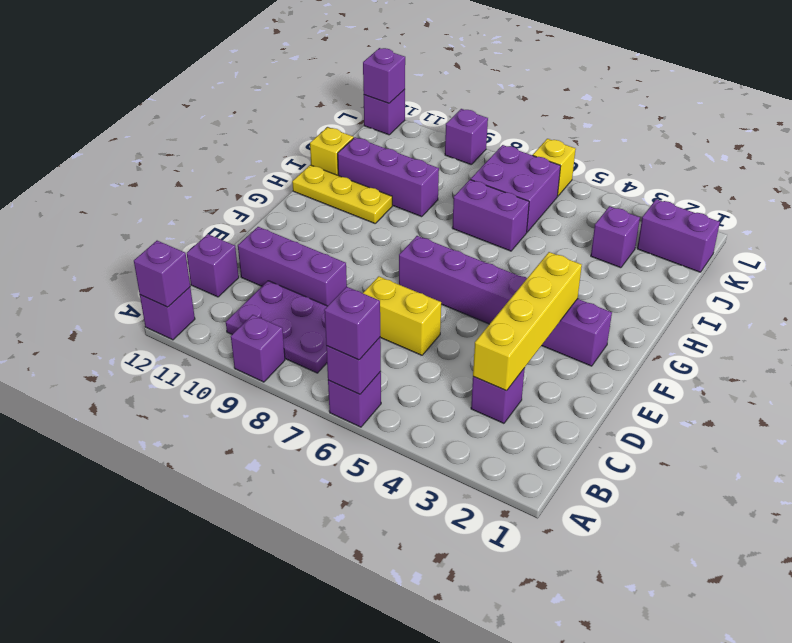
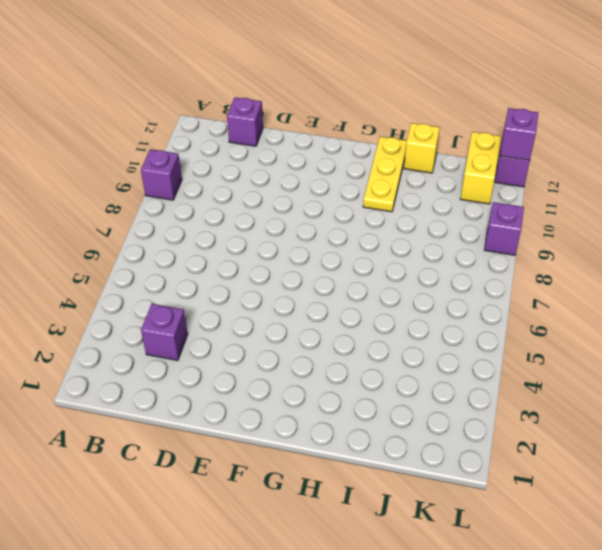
yellow brick K11:K12 level 1 -> yellow brick D6:D7 level 1
none -> purple brick A6 level 1
none -> purple brick A12 level 1
none -> purple plate B8:C10 level 1

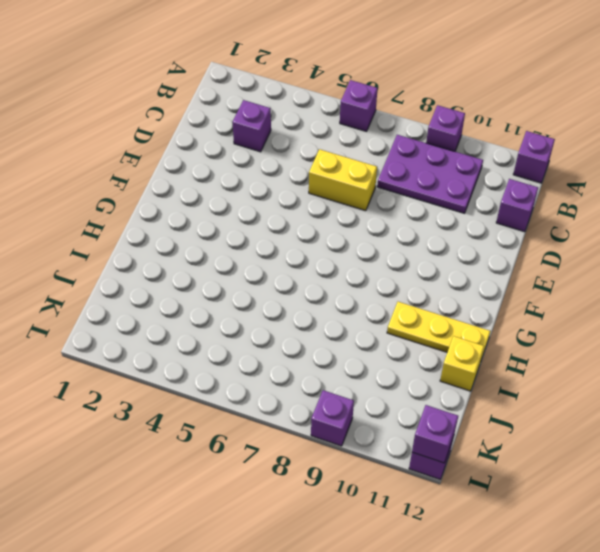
none -> purple brick D9:D11 level 1
none -> purple brick F2:F7 level 1
none -> purple brick I6:I7 level 1

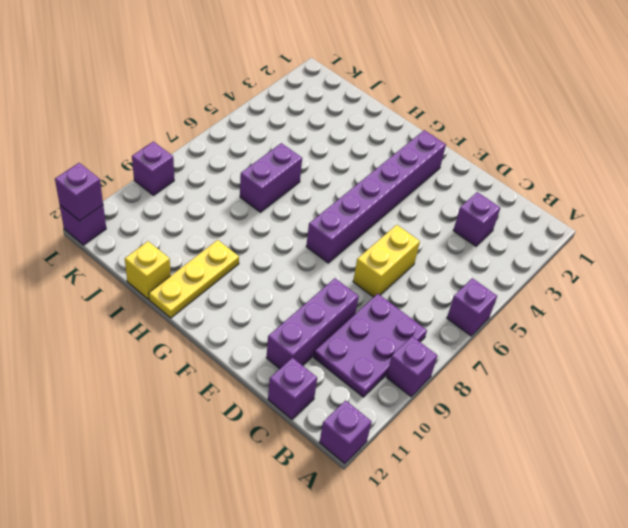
none -> purple brick I9:I11 level 1
none -> purple brick J3 level 1
none -> purple brick J6:K7 level 1

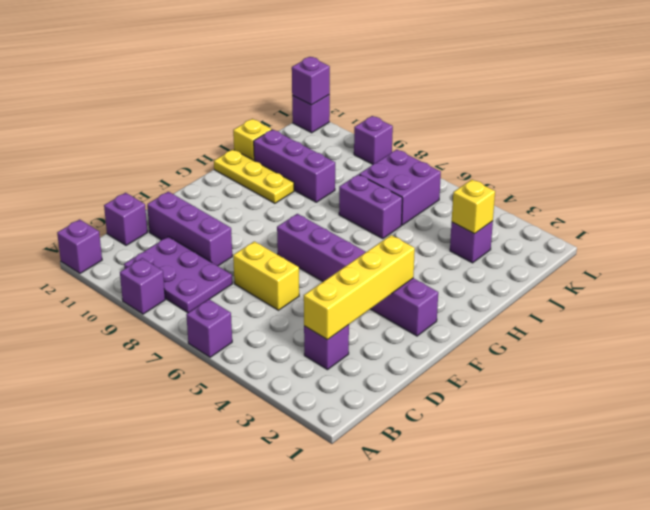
yellow brick J3 level 2 -> yellow brick L6 level 1
none -> purple brick K1:K2 level 1
none -> purple brick A6 level 2
none -> purple brick A12 level 2

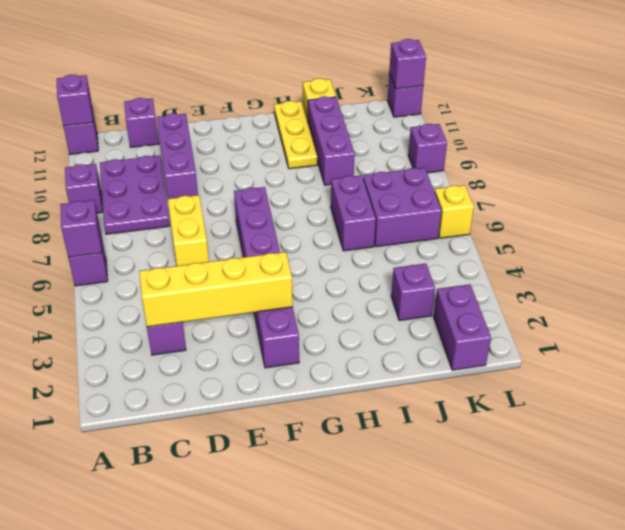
none -> purple brick A6 level 3

